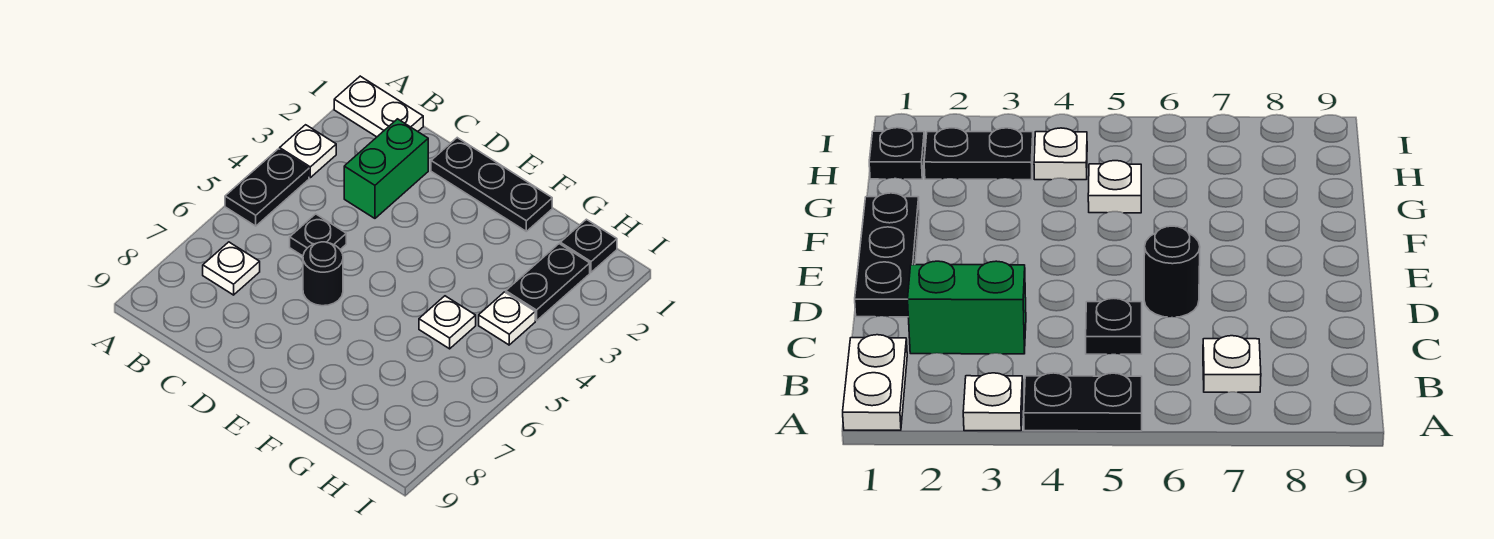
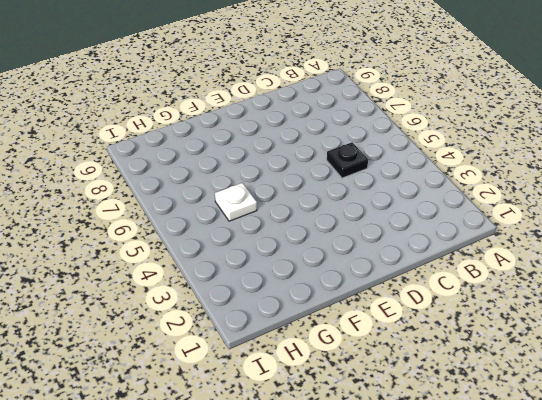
none -> white plate A1:B1 level 1
none -> white plate A3 level 1
none -> black plate A4:A5 level 1

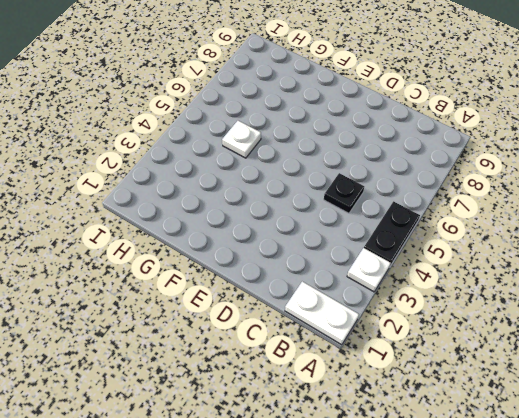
none -> white plate B7 level 1
none -> green brick C2:C3 level 1
none -> black plate D1:F1 level 1

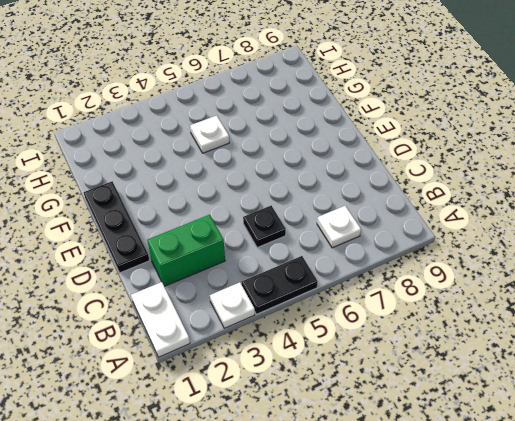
none -> black round brick D6 level 1
none -> black plate H1 level 1
none -> black plate H2:H3 level 1

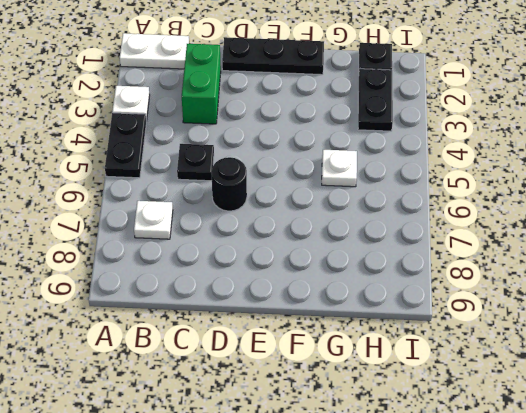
none -> white plate H4 level 1

